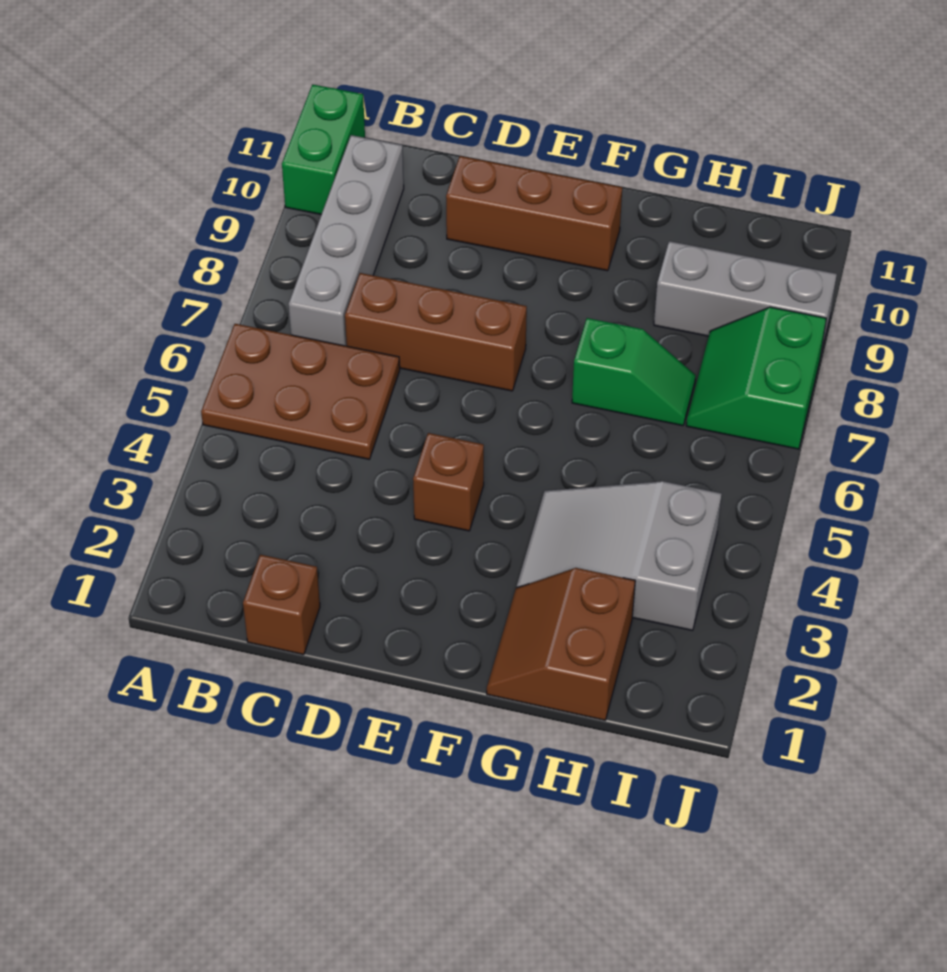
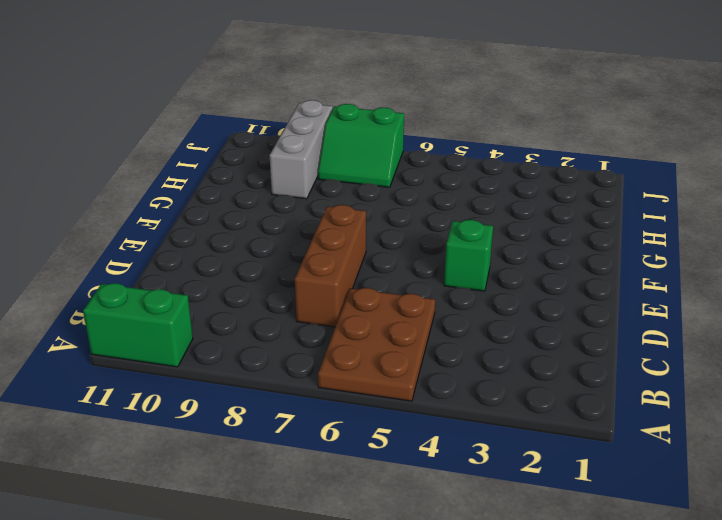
green brick E4 level 1 -> brown brick E4 level 1
none -> grey brick B7:B10 level 1
none -> brown brick C1 level 1
none -> brown brick D10:F10 level 1

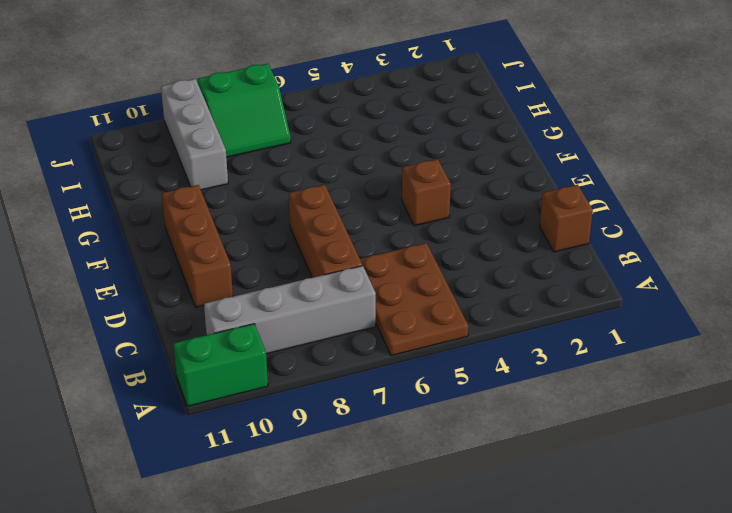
none -> brown slope G1:H2 level 1 top H
none -> grey slope G3:I4 level 1 top I
none -> green slope G7:H7 level 1 top G

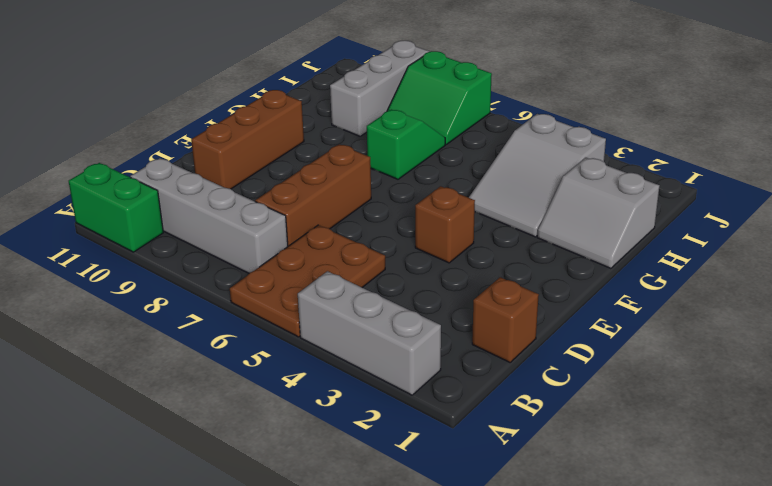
grey brick A2:A4 level 1 -> none
grey slope G1:H2 level 1 top H -> brown slope G1:H2 level 1 top H

